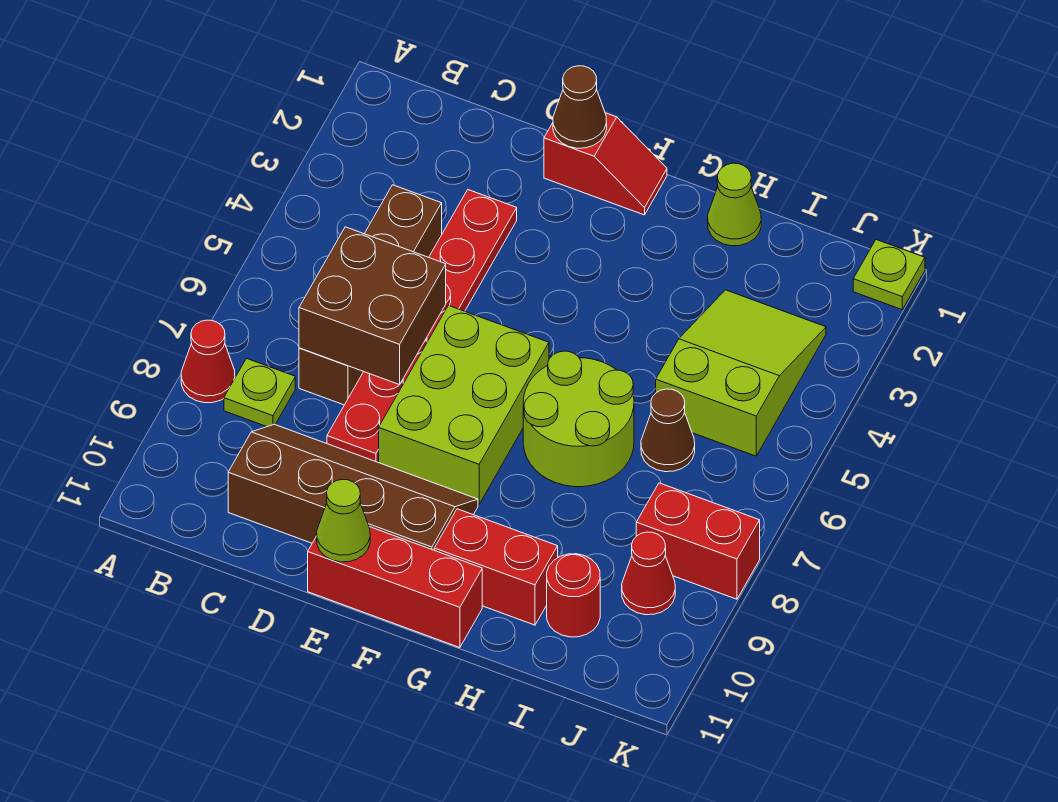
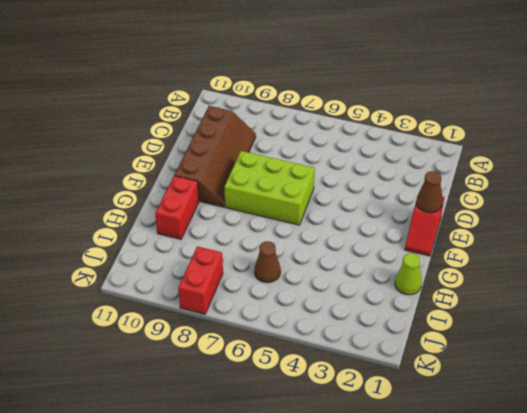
none -> red cone A8 level 1
none -> lime plate B8 level 1
none -> brown brick C4:C7 level 1

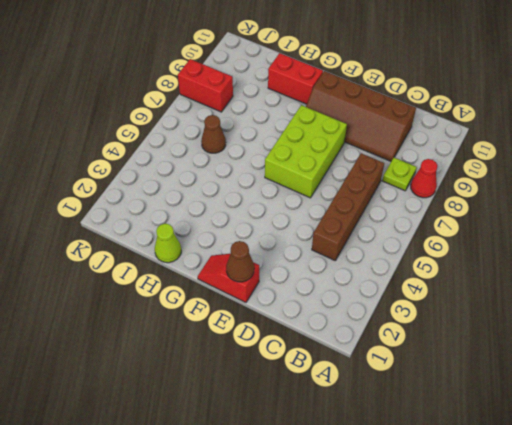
none -> red plate D3:D8 level 1
none -> red brick E11:G11 level 1
none -> lime round brick G6:H7 level 1

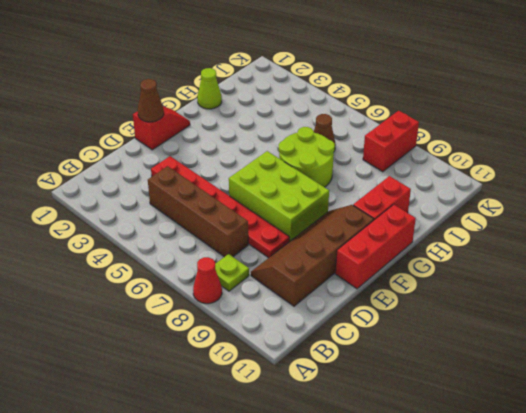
none -> lime slope I3:J5 level 1 top 5
none -> red round brick I10 level 1
none -> red cone J9 level 1

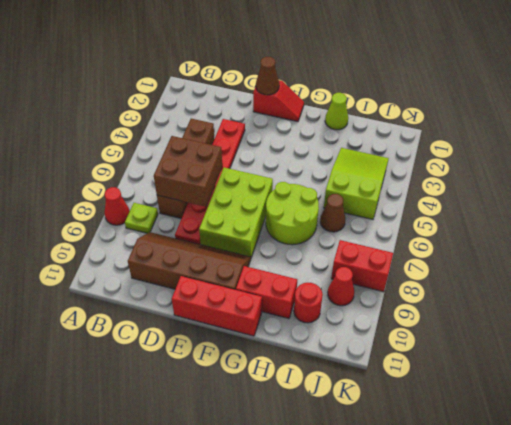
none -> lime plate K1 level 1
none -> lime cone E11 level 2

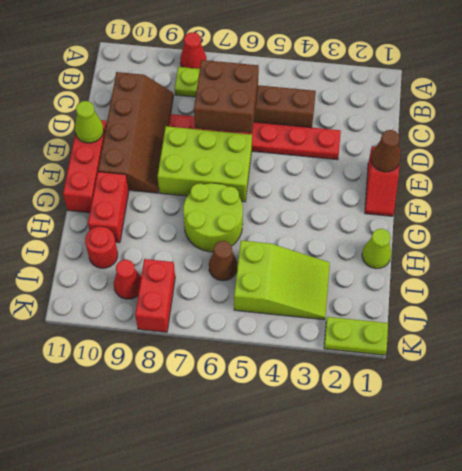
lime plate K1:K2 level 1 -> lime plate K1 level 1

